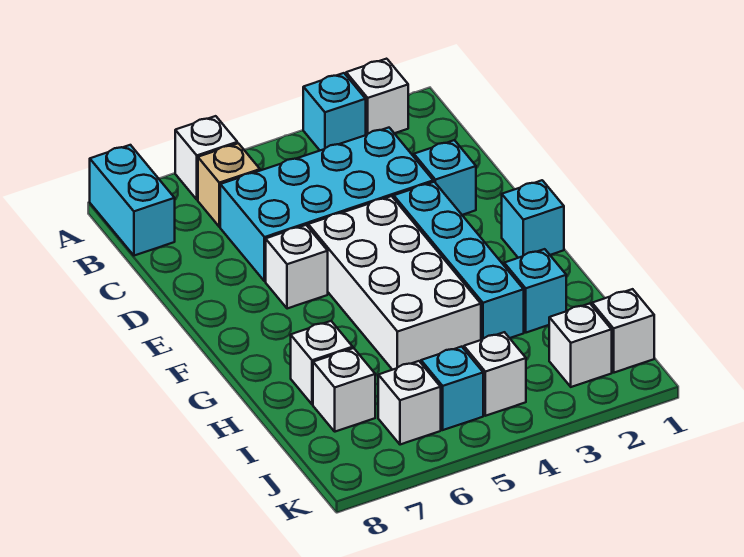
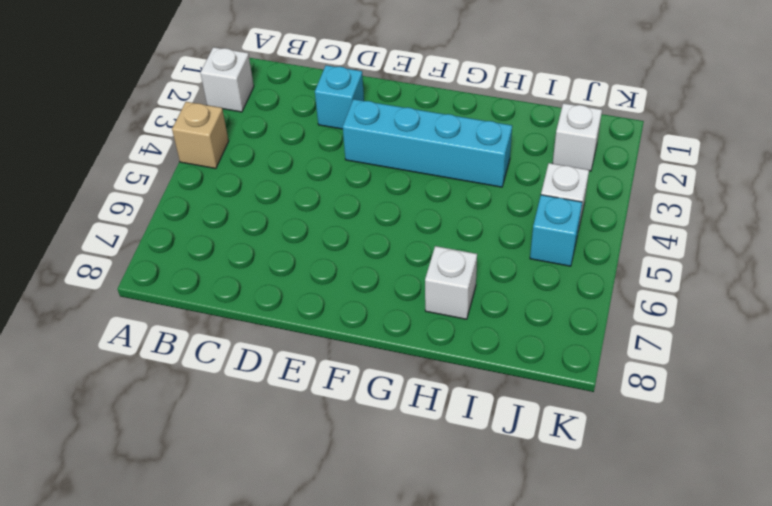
tan brick A4 level 1 -> tan brick B6 level 1
none -> cyan brick A3 level 1
none -> white brick A6 level 1
none -> cyan brick A8:B8 level 1

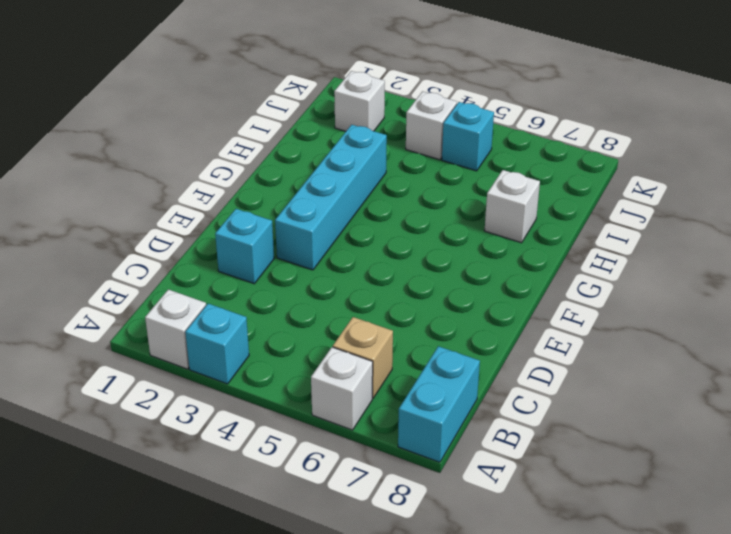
none -> cyan brick C3:D6 level 1
none -> white brick E4:H5 level 1
none -> white brick E6 level 1

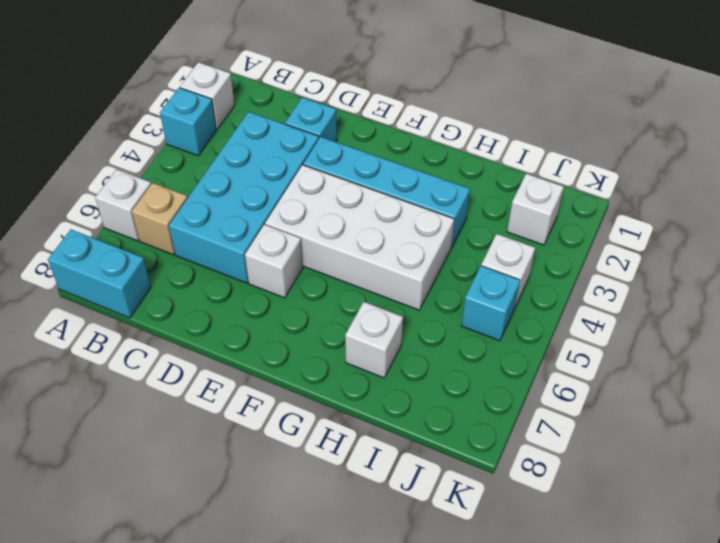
none -> cyan brick F1 level 1
none -> cyan brick H2 level 1
none -> white brick I7 level 1

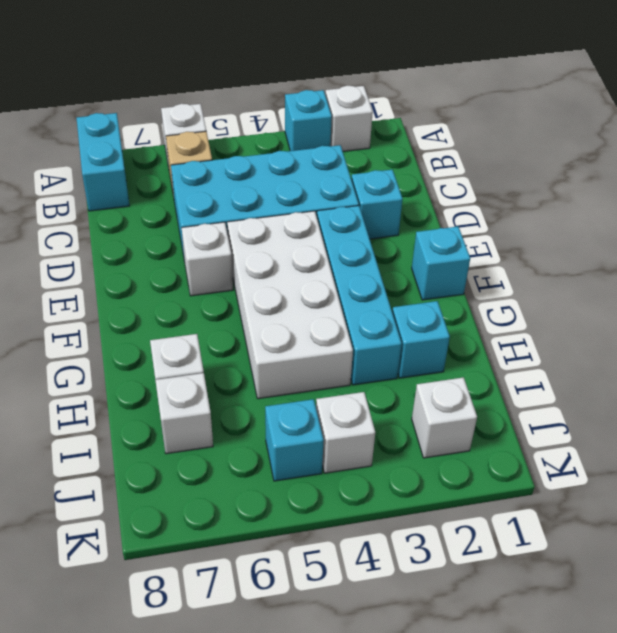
none -> white brick J1 level 1
none -> white brick J6 level 1

